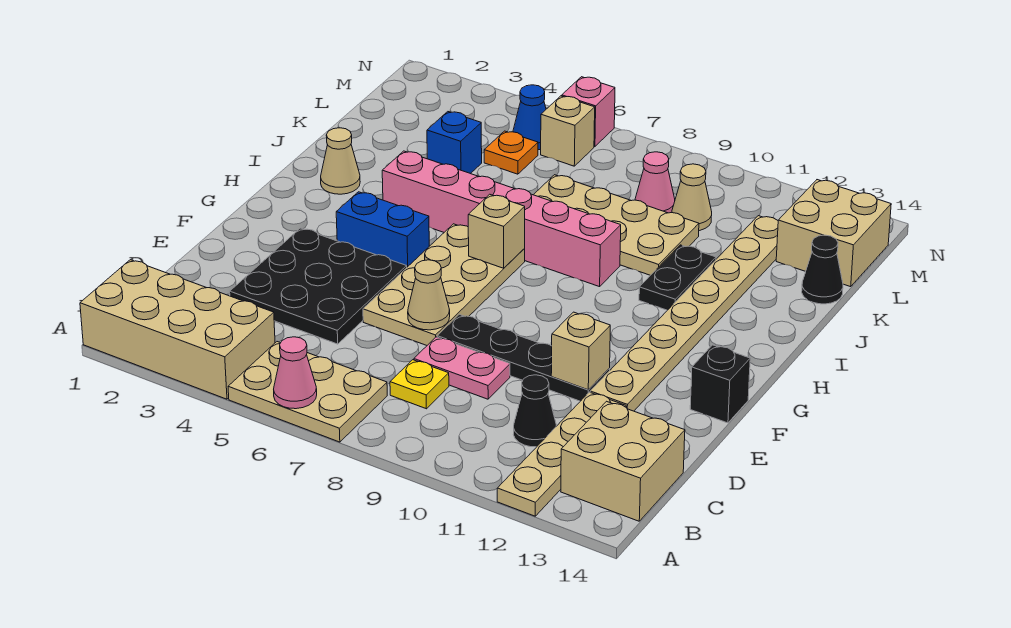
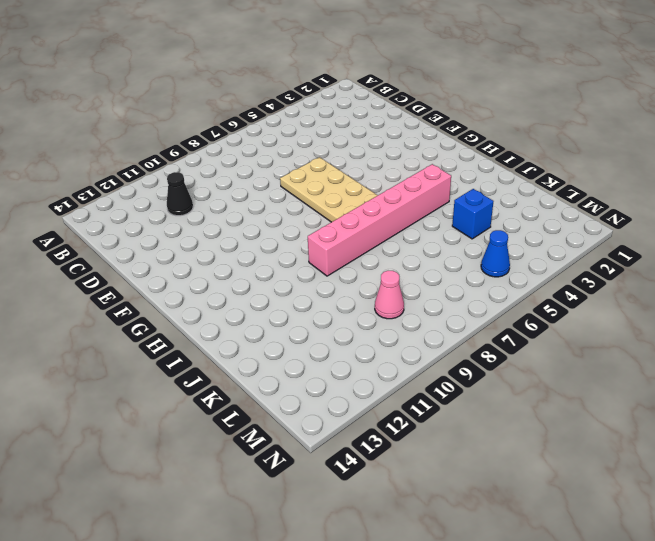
none -> tan brick A1:B4 level 1
none -> tan plate A5:B7 level 1
none -> tan plate A12:D12 level 1
none -> tan brick B13:C14 level 1

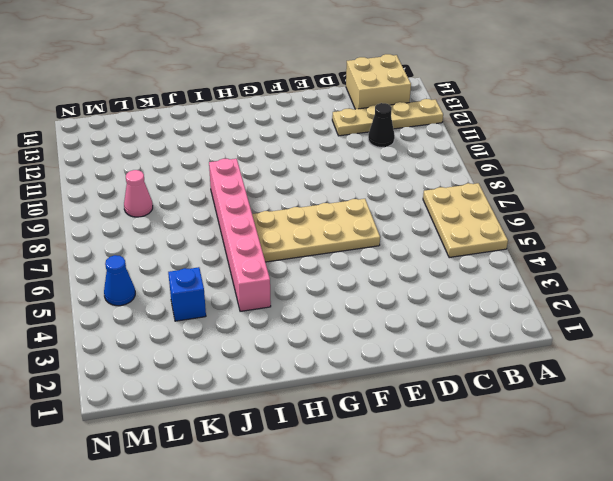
none -> tan brick A1:B4 level 1
none -> yellow plate C8 level 1
none -> black plate D3:F5 level 1
none -> pink plate D8:D9 level 1

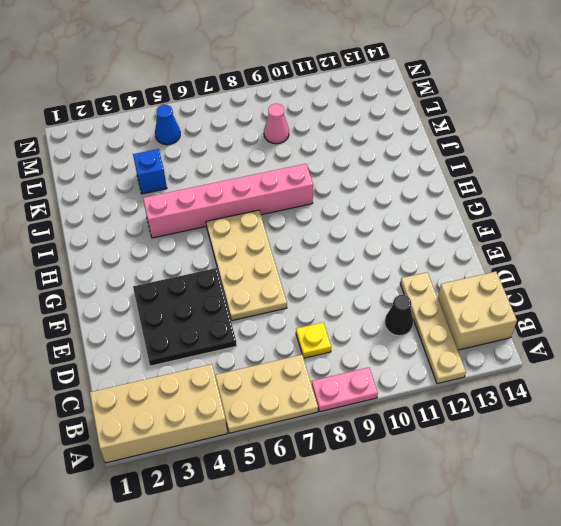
pink plate A8:A9 level 1 -> pink plate D8:D9 level 1
none -> black plate E8:E11 level 1
none -> tan plate E12:L12 level 1
none -> black brick F14 level 1
none -> blue brick G4:G5 level 1

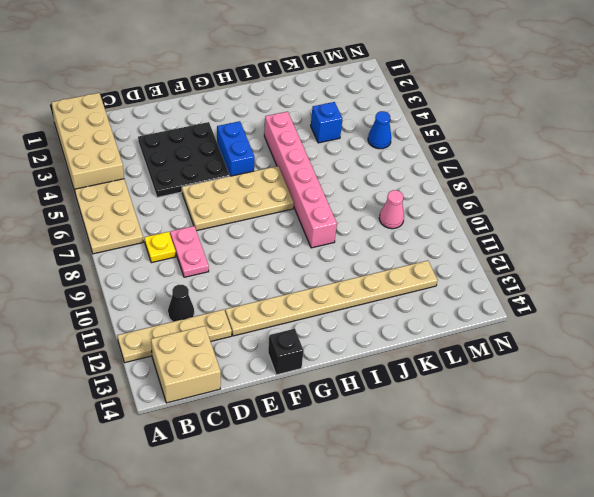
none -> black plate E8:E11 level 1
none -> tan cone I2 level 1
none -> black plate I11:J11 level 1
none -> tan plate J7:K10 level 1

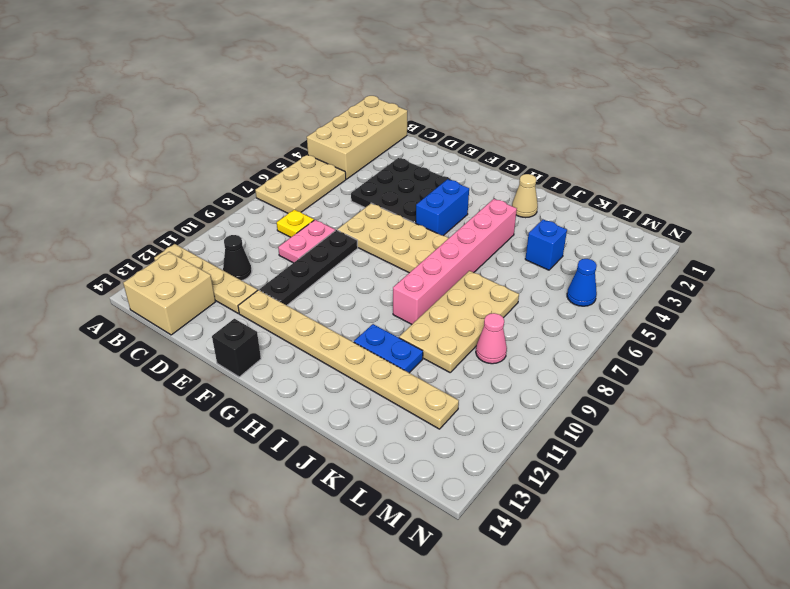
blue plate I11:J11 level 1 -> black plate I11:J11 level 1
none -> black cone K14 level 1
none -> orange plate L5 level 1
none -> tan cone L10 level 1
none -> tan brick L13:M14 level 1

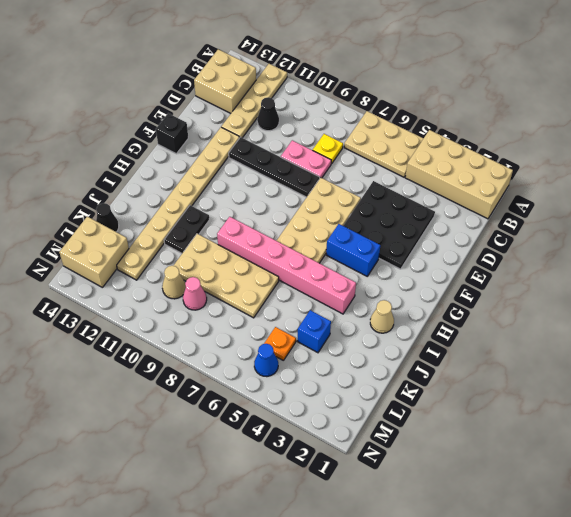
none -> tan brick M6 level 1
none -> pink brick N6 level 1
none -> pink cone A6 level 2
none -> tan cone E7 level 2

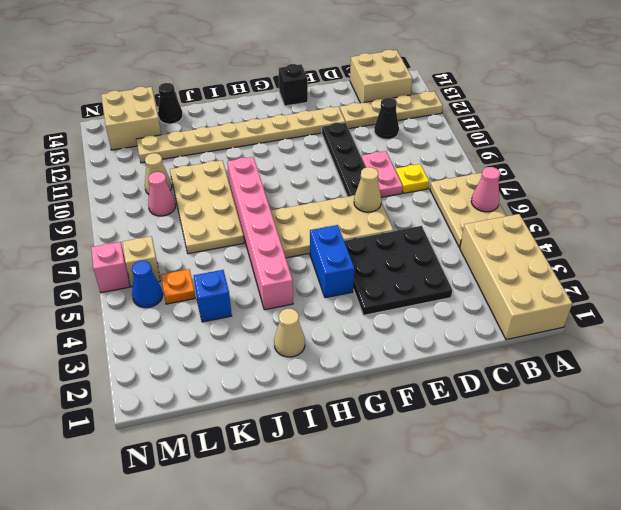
none -> black plate I11:J11 level 1
none -> tan brick E11 level 2
none -> tan brick H7 level 2

